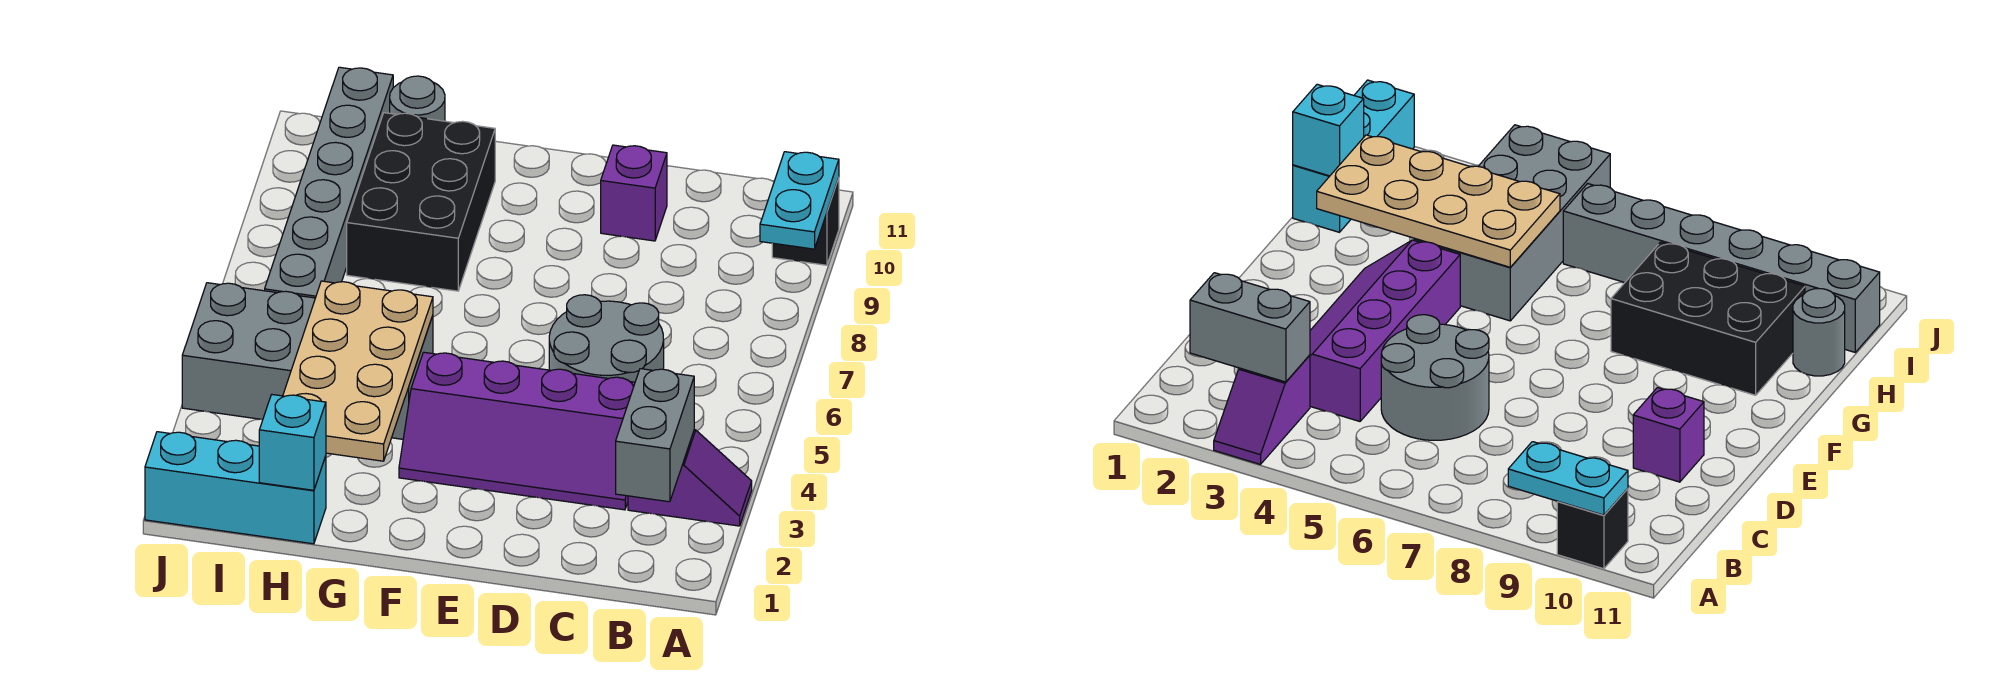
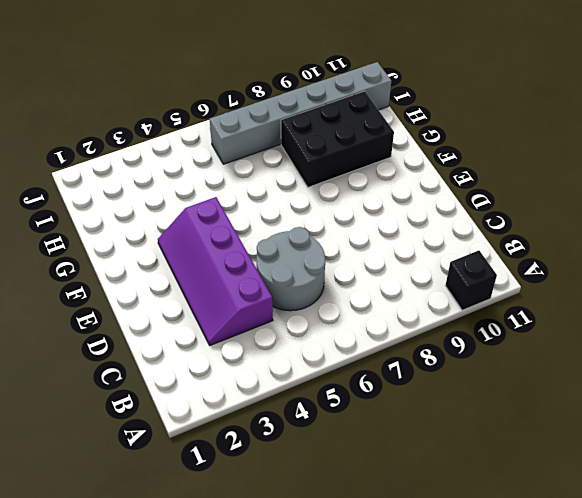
none -> purple slope A3:B3 level 1 top B
none -> purple brick D10 level 1
none -> grey brick G4:J5 level 1

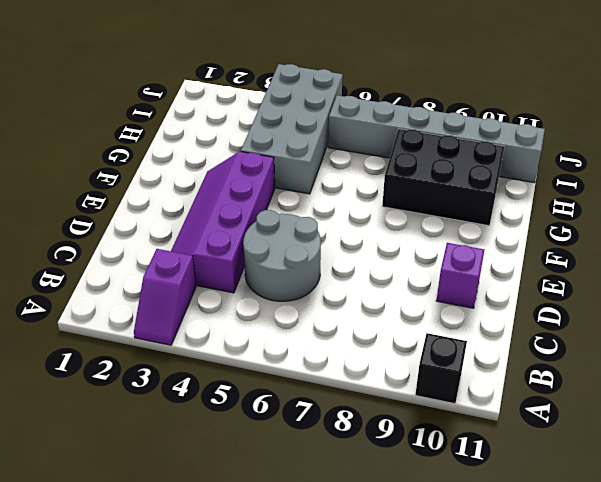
none -> cyan brick H1:J1 level 1
none -> grey round brick H11 level 1
none -> cyan plate A9:A10 level 2

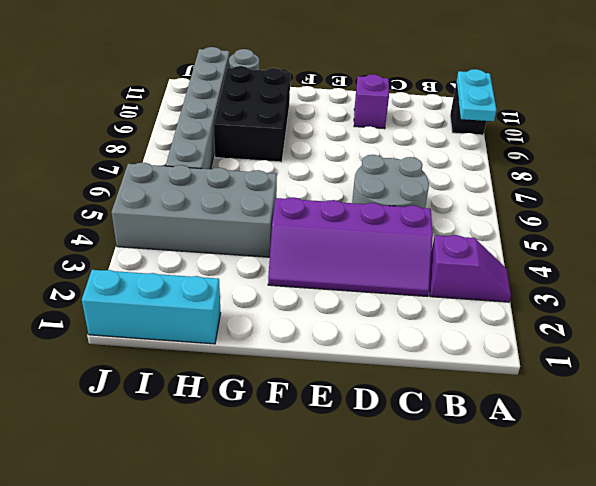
none -> grey brick B2:B3 level 2
none -> tan plate G2:H5 level 2
none -> cyan brick H1 level 2

